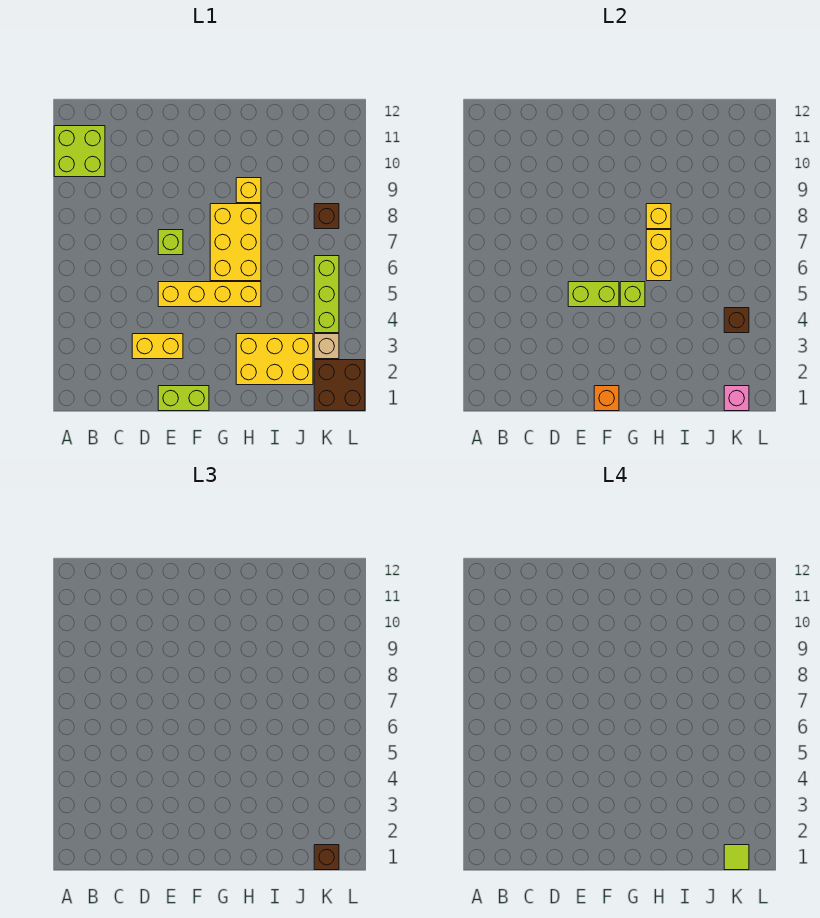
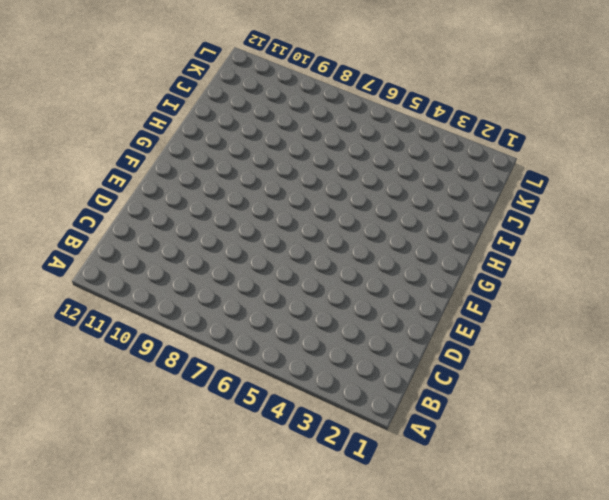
none -> lime brick A10:B11 level 1
none -> yellow brick D3:E3 level 1
none -> lime brick E1:F1 level 1

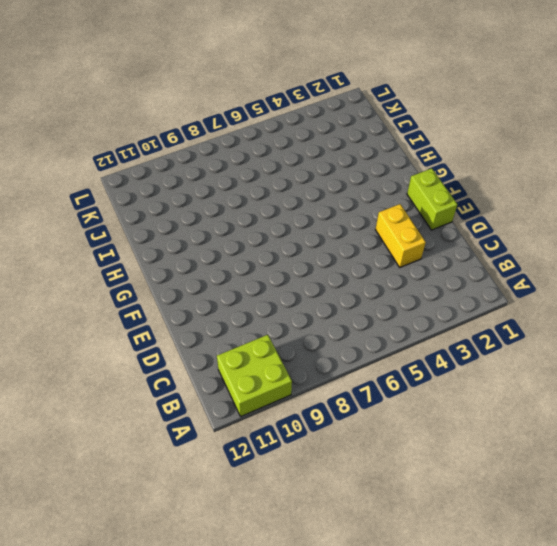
none -> yellow brick E5:H5 level 1
none -> lime brick E7 level 1
none -> yellow brick G6:H8 level 1

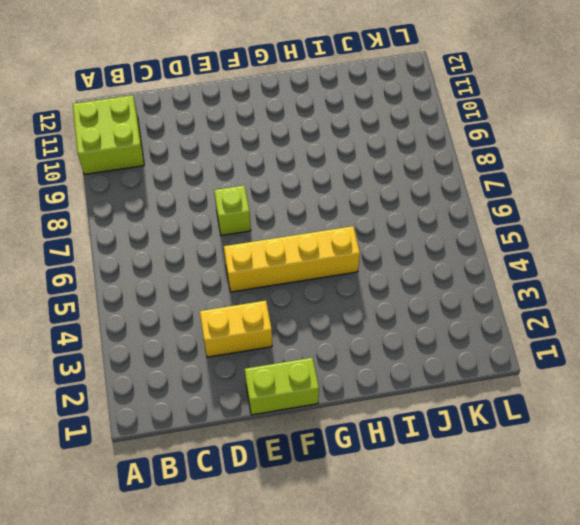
none -> yellow brick G6:H8 level 1
none -> yellow brick H2:J3 level 1
none -> yellow brick H9 level 1

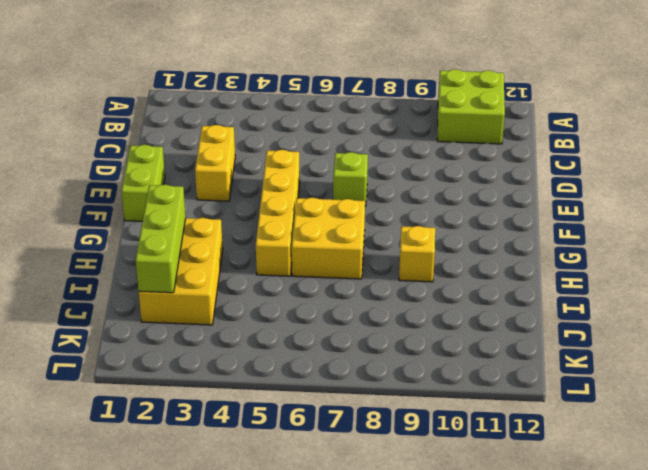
yellow brick G6:H7 level 1 -> yellow brick G6:H8 level 1
lime brick H2:J2 level 2 -> lime brick K4:K6 level 1
none -> brown brick K1:L2 level 1
none -> tan brick K3 level 1
none -> brown brick K8 level 1

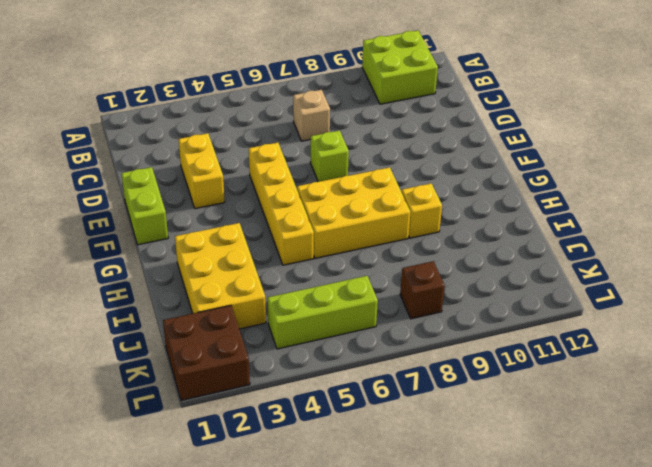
tan brick C7 level 1 -> tan brick K3 level 1
none -> lime brick E5:F5 level 2
none -> orange brick F1 level 2
none -> lime brick G5 level 2

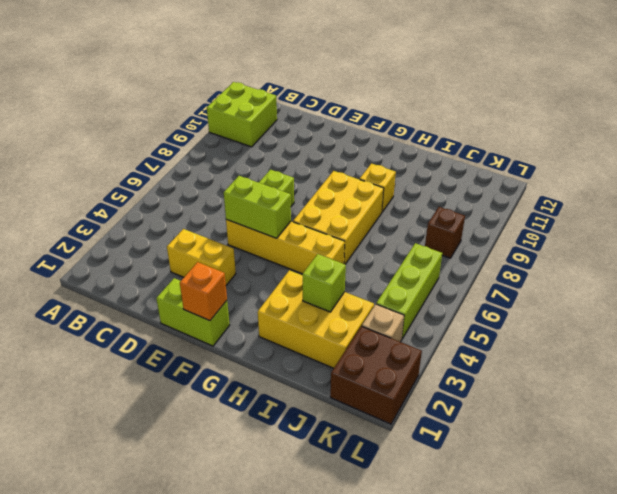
lime brick I3 level 2 -> lime brick G5 level 2
none -> yellow brick H6:H7 level 2
none -> yellow brick H8 level 2
none -> pink brick K1 level 2

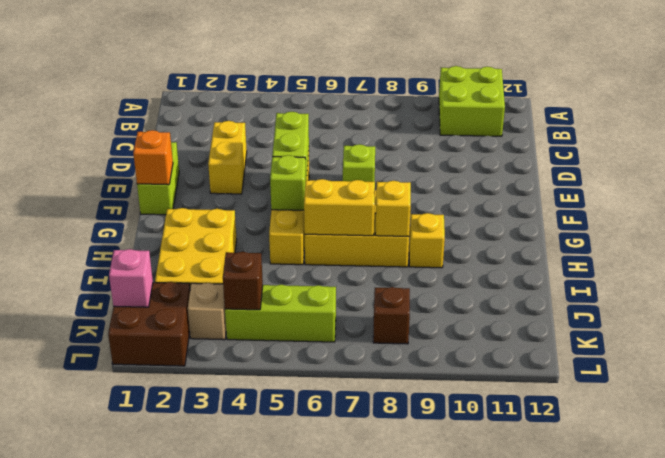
none -> brown brick K1 level 3
none -> lime tile K1 level 4

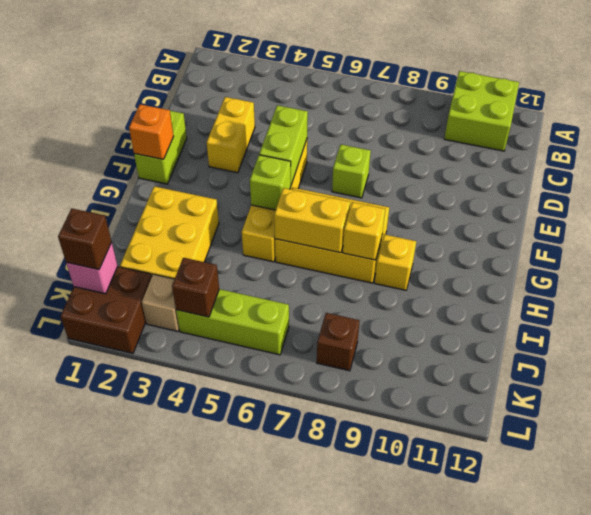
none -> lime tile K1 level 4

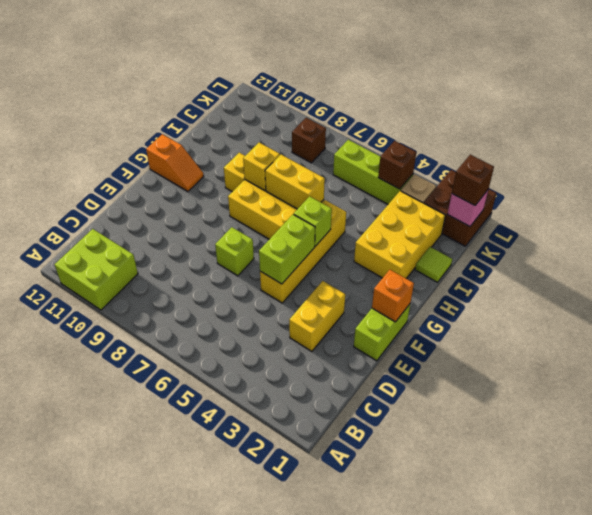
orange slope G11:G12 level 1 top 12 -> none
lime tile I1 level 1 -> lime tile K1 level 4

